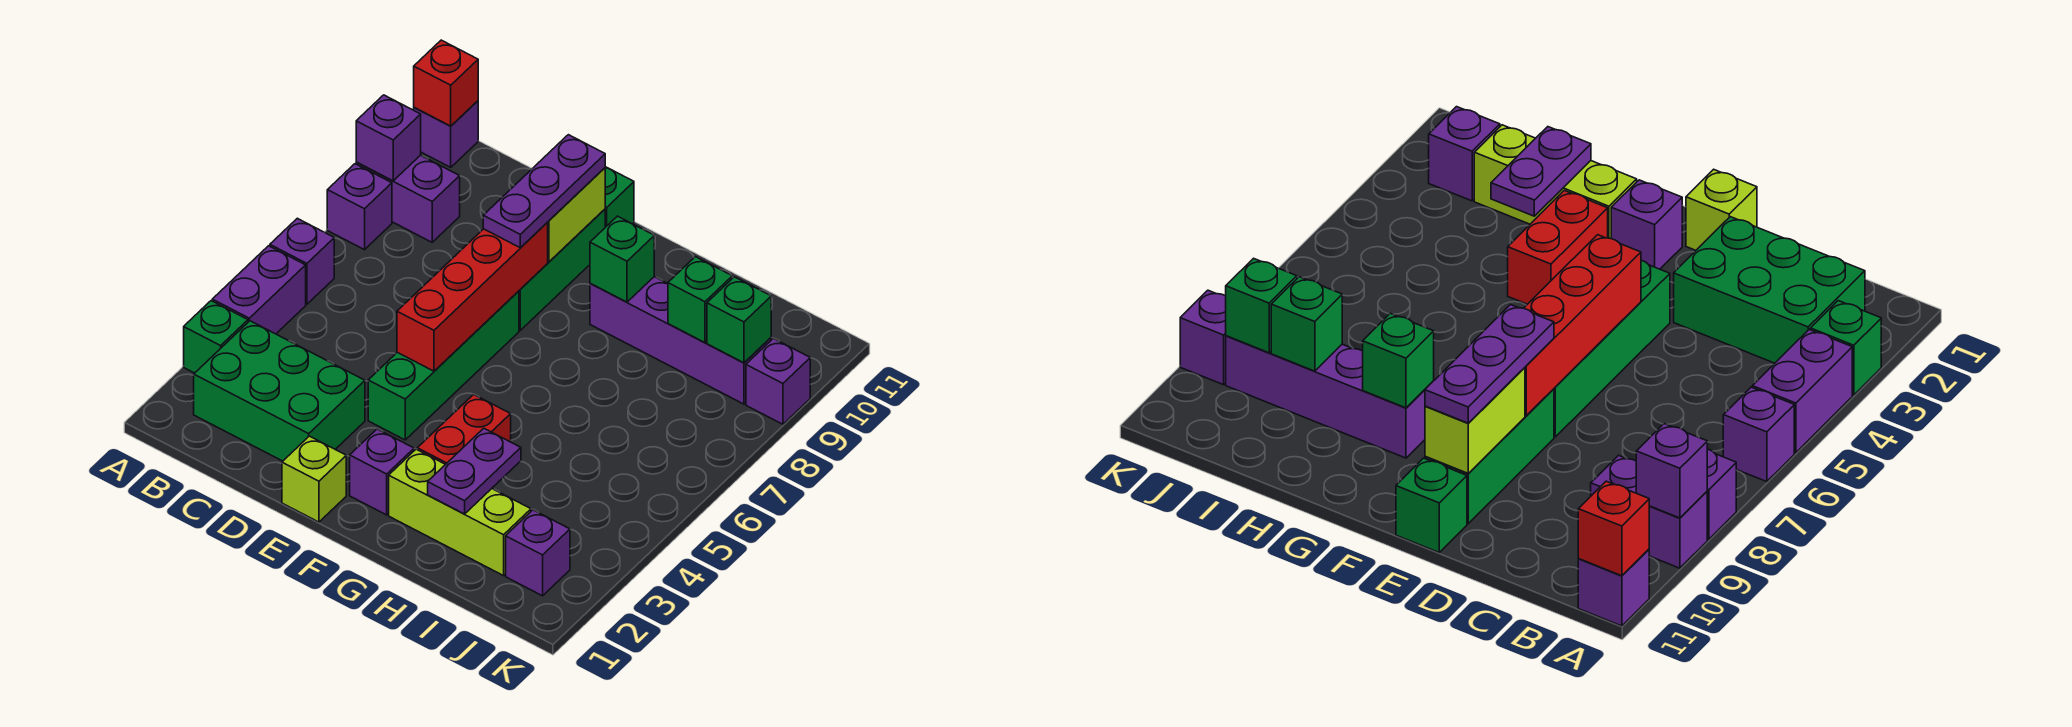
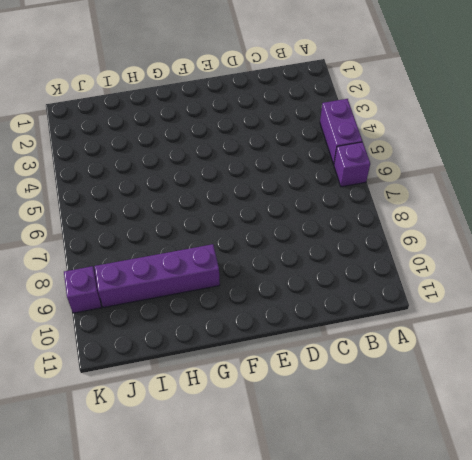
none -> green brick A3 level 1
none -> purple brick A8 level 1
none -> purple brick A9:B9 level 1

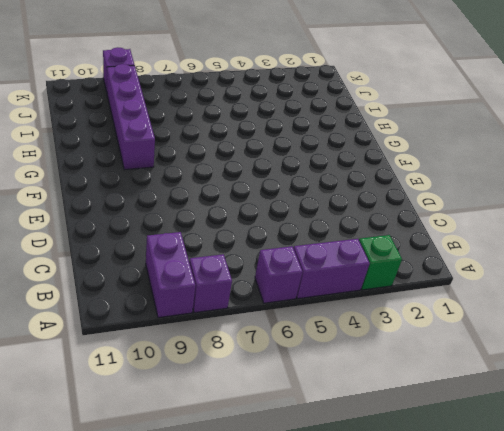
none -> purple brick A11 level 1
none -> green brick B2:D3 level 1
none -> lime brick E1 level 1

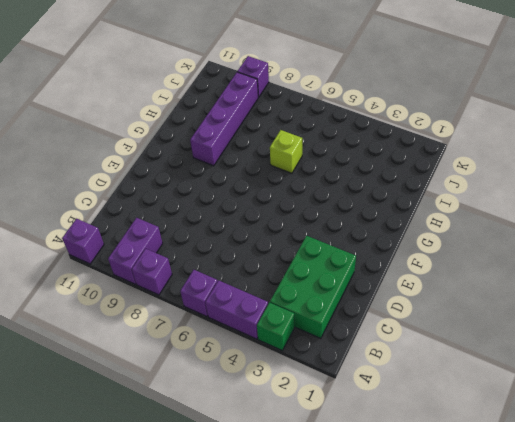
lime brick H6 level 1 -> lime brick E1 level 1
none -> green brick E4:E7 level 1
none -> green brick E8:E10 level 1
none -> green brick E11 level 1

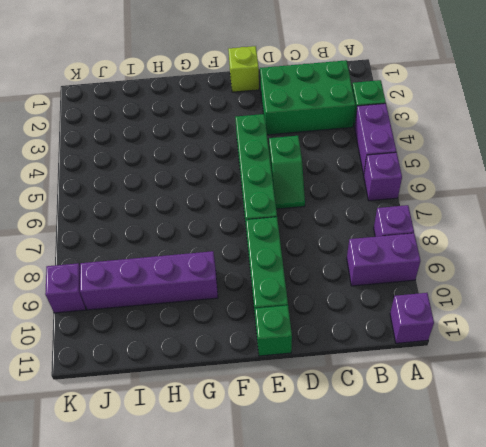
green slope D5:D6 level 1 top 5 -> none
none -> purple brick F2 level 1
none -> lime brick G2:I2 level 1
none -> red brick G3:G4 level 1

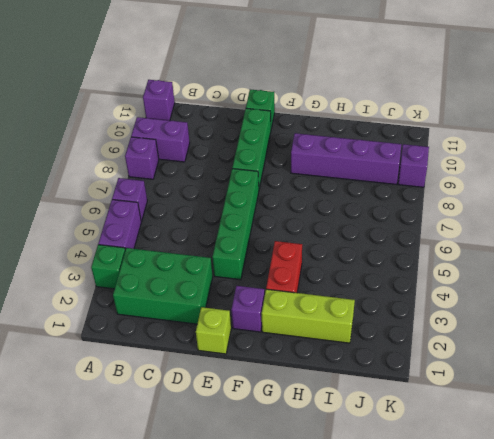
none -> purple brick J2 level 1
none -> purple brick A9 level 2
none -> red brick A11 level 2

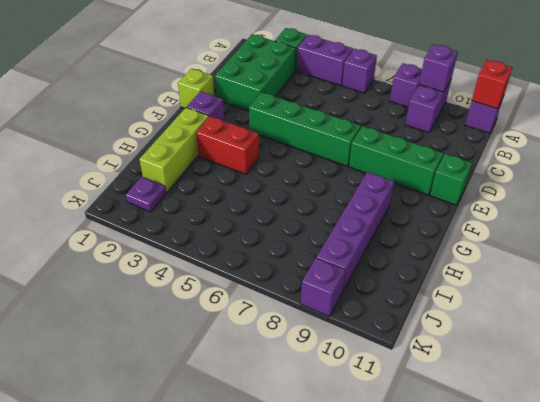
purple plate J2 level 1 -> purple brick J2 level 1
none -> red brick E5:E8 level 2
none -> lime brick E9:E10 level 2
none -> green brick G9 level 2

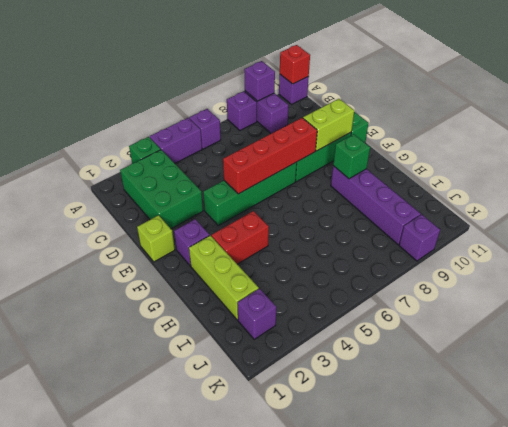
none -> purple plate H2:H3 level 2
none -> green brick I9 level 2
none -> green brick J9 level 2

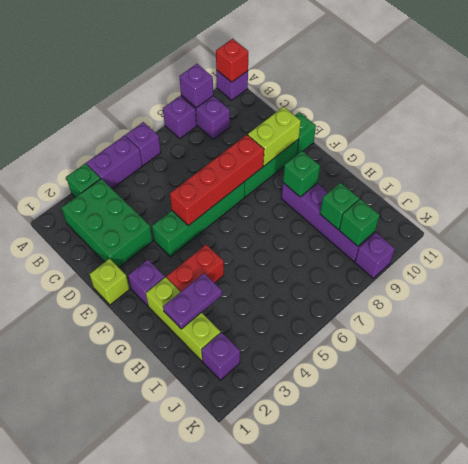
none -> purple plate E8:E10 level 3

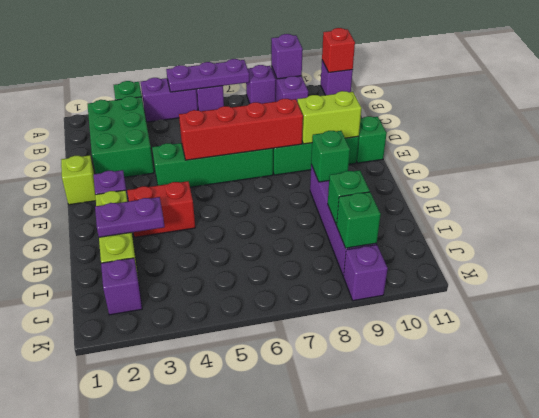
purple plate A5:A7 level 2 -> purple plate E8:E10 level 3

